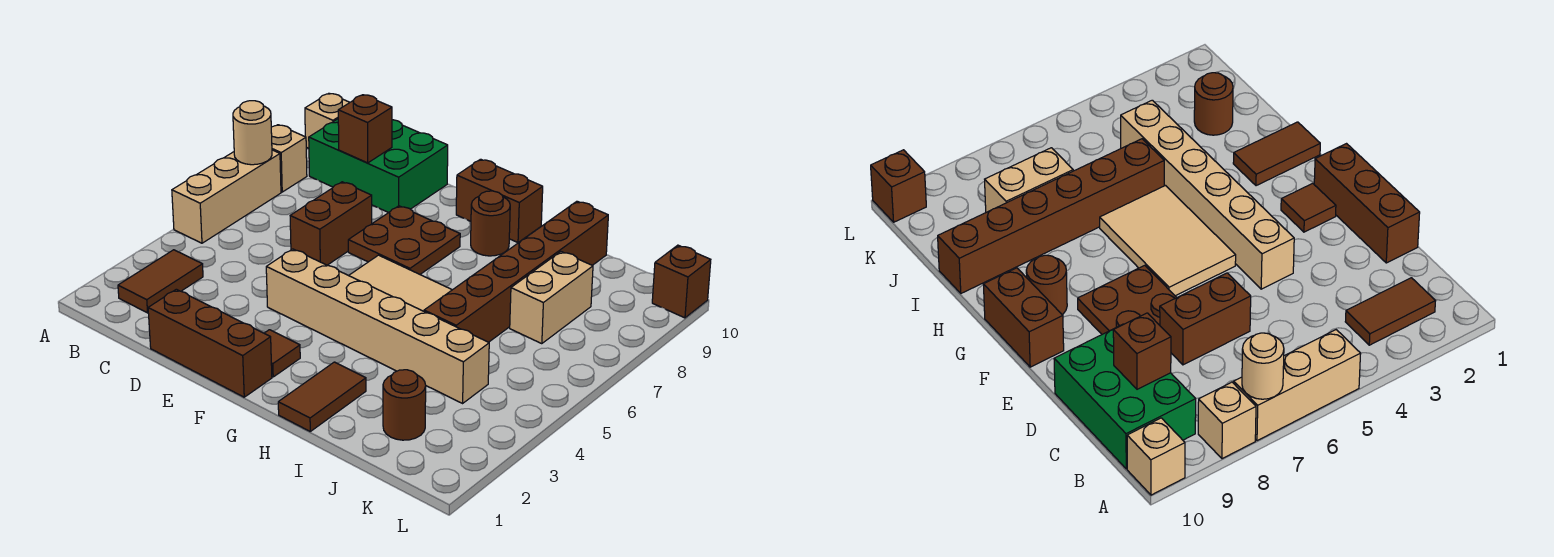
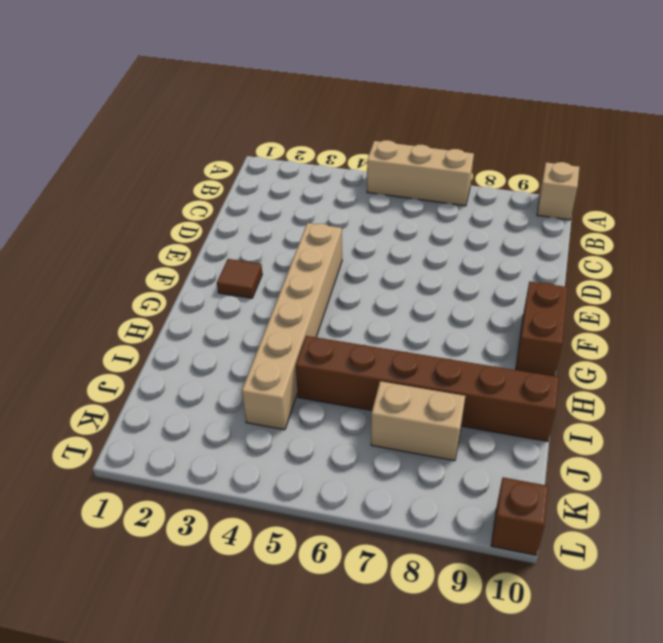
none -> tan brick A8 level 1
none -> brown tile B2:B3 level 1
none -> green brick B9:D10 level 1

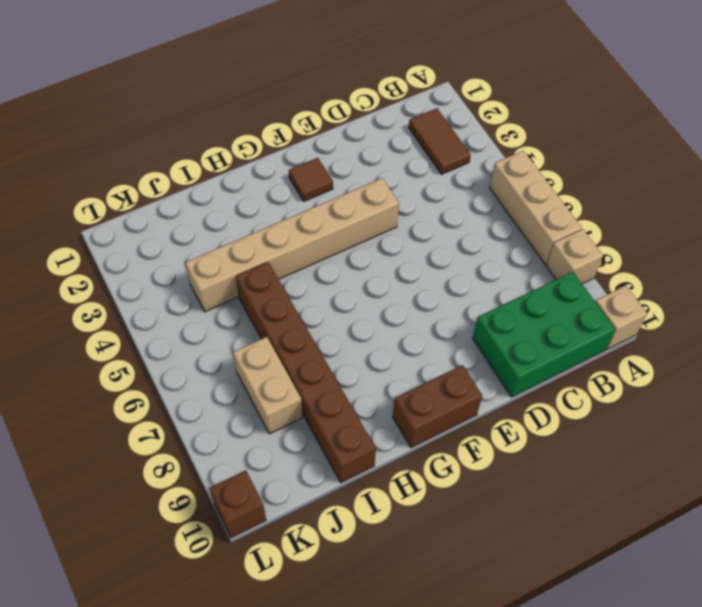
none -> brown brick D1:F1 level 1
none -> brown brick D6:D7 level 1
none -> brown plate E7:F8 level 1

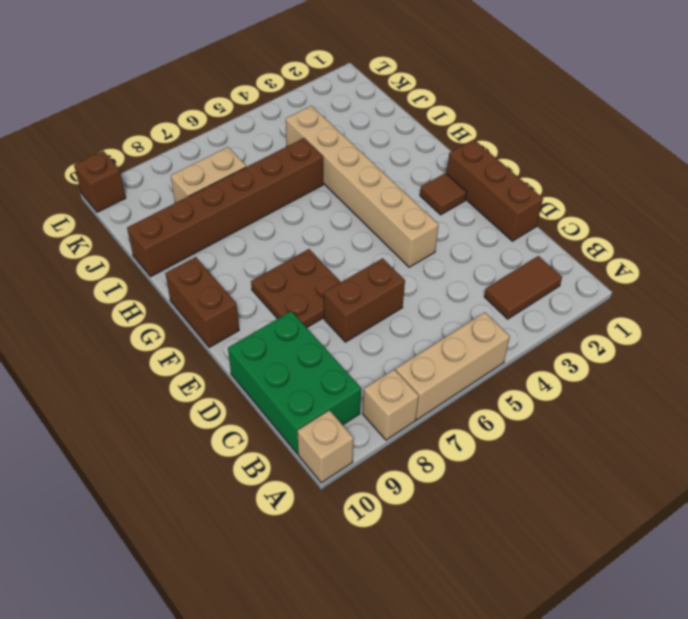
none -> tan tile F5:H6 level 1
none -> brown round brick G9 level 1
none -> brown tile H1:H2 level 1

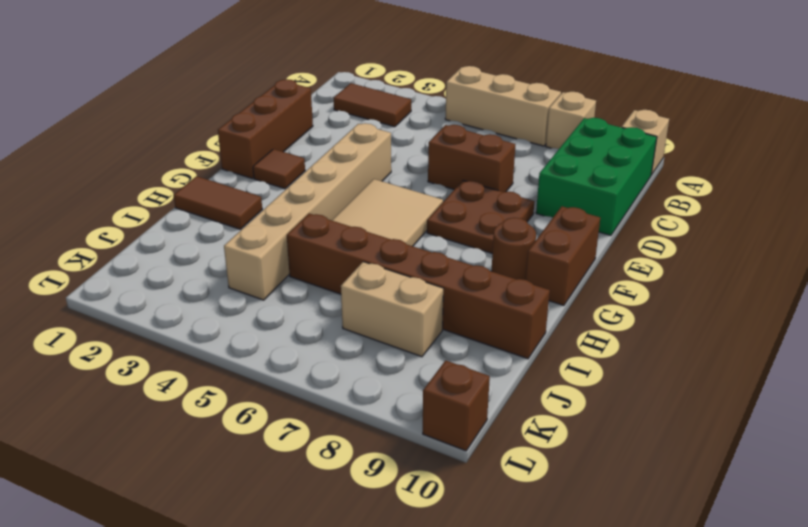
none -> brown round brick J2 level 1
none -> tan round brick A7 level 2
none -> brown brick C9 level 2

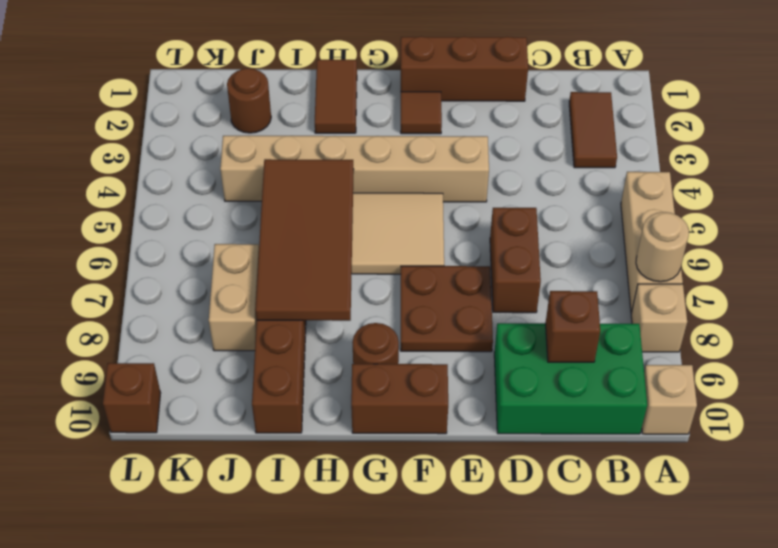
brown tile H5:I8 level 2 -> none

